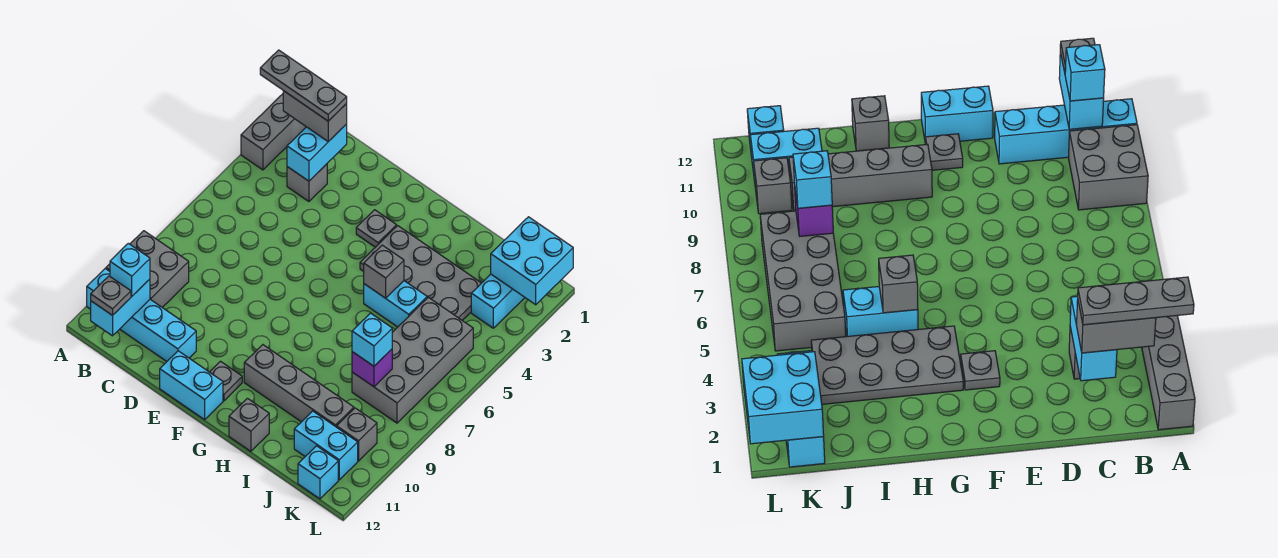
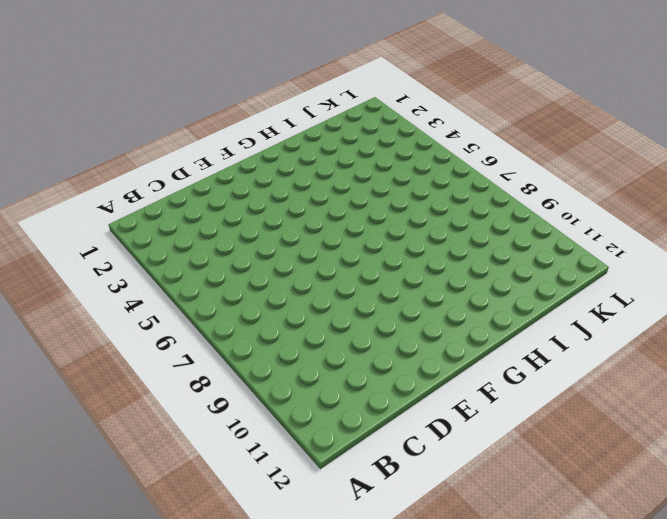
none -> grey brick A1:A3 level 1
none -> grey brick A9:B10 level 1
none -> cyan brick A11:D11 level 1

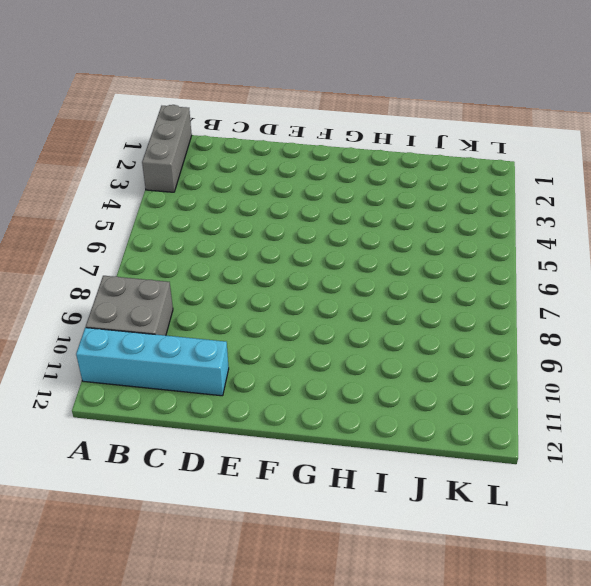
none -> grey brick C3 level 1
none -> cyan brick E12:F12 level 1
none -> grey plate F3 level 1

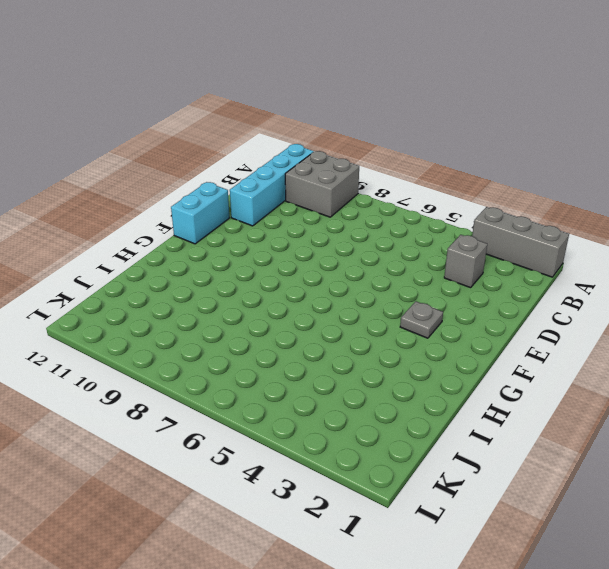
none -> grey plate F11 level 1
none -> grey plate G3:J4 level 1
none -> grey brick G10:J10 level 1

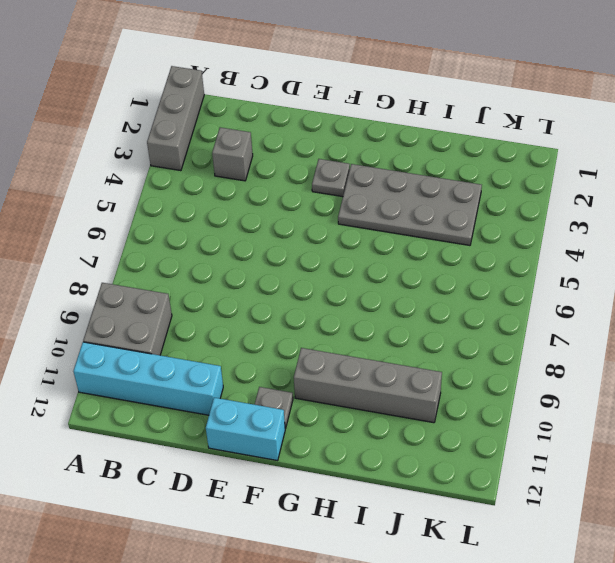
none -> cyan brick H5:I5 level 1
none -> grey brick H12 level 1
none -> grey brick J5:K8 level 1

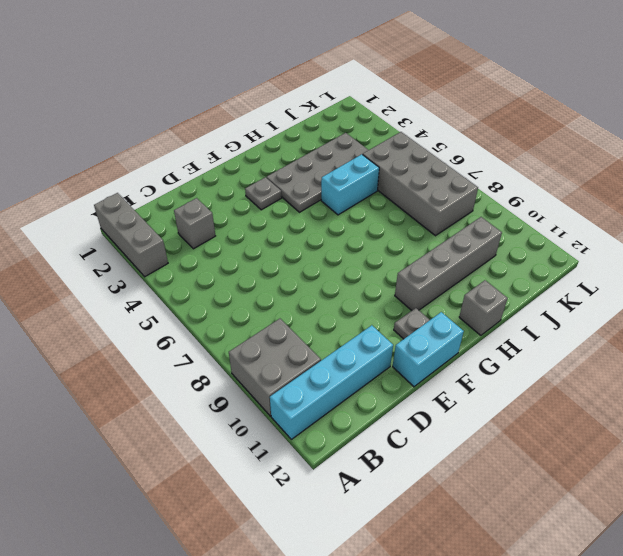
none -> cyan brick J11:K11 level 1
none -> cyan brick K1:K3 level 1
none -> grey brick K10 level 1

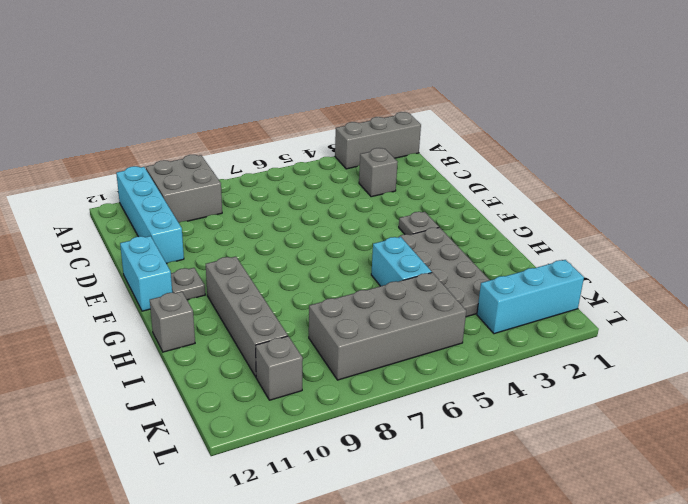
none -> cyan brick J11:K11 level 1
none -> cyan brick K12 level 1
none -> cyan brick B11:B12 level 2

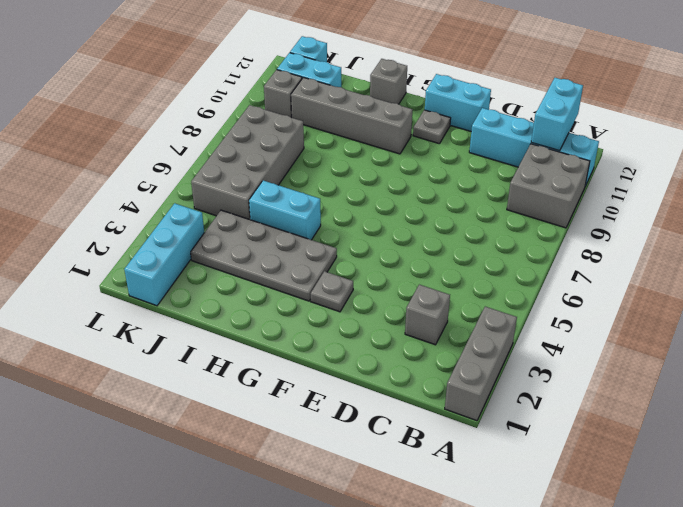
none -> cyan brick C2:C3 level 2
none -> grey brick H5 level 2
none -> purple brick J8 level 2

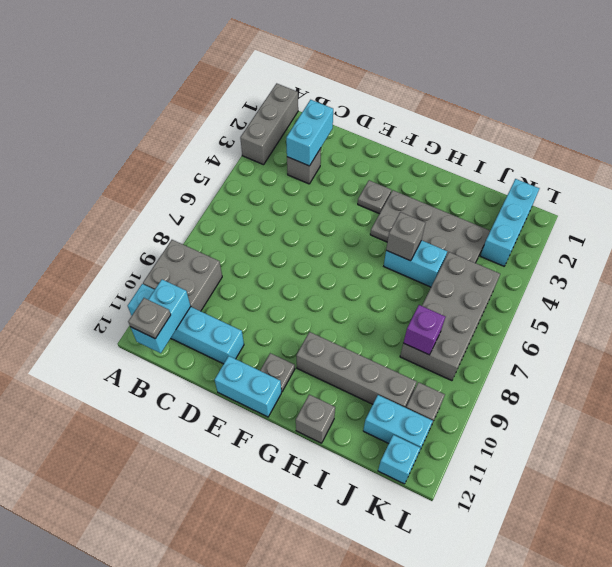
none -> cyan brick K1:L2 level 2
none -> grey brick B2:C2 level 3
none -> cyan brick B11 level 3

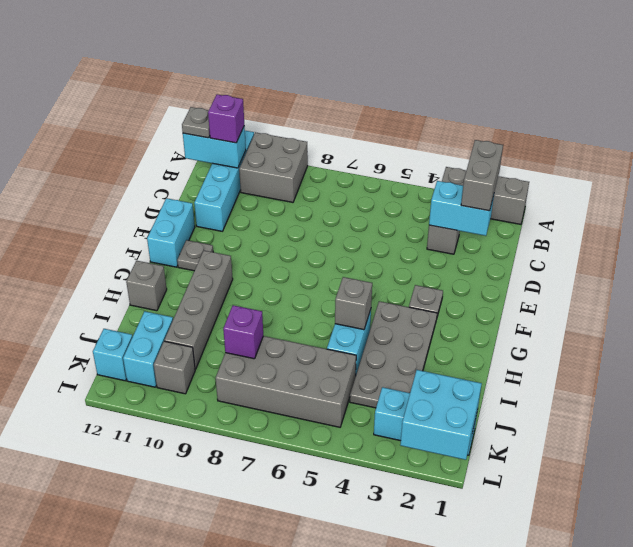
purple brick B11 level 3 -> cyan brick B11 level 3
none -> cyan brick J8 level 3
none -> grey plate A2:C2 level 4

